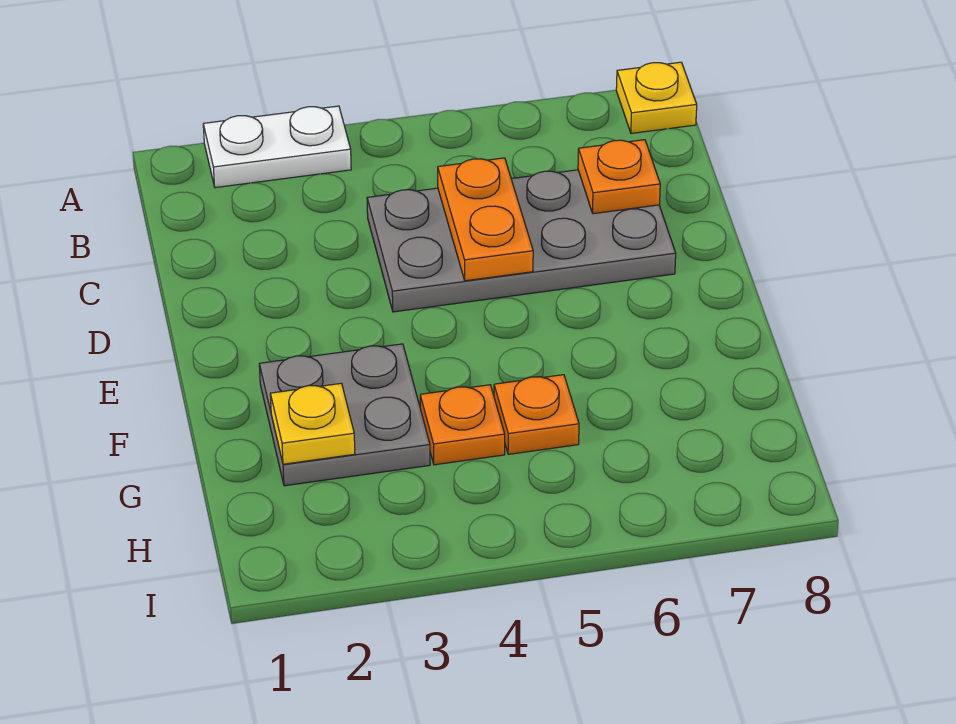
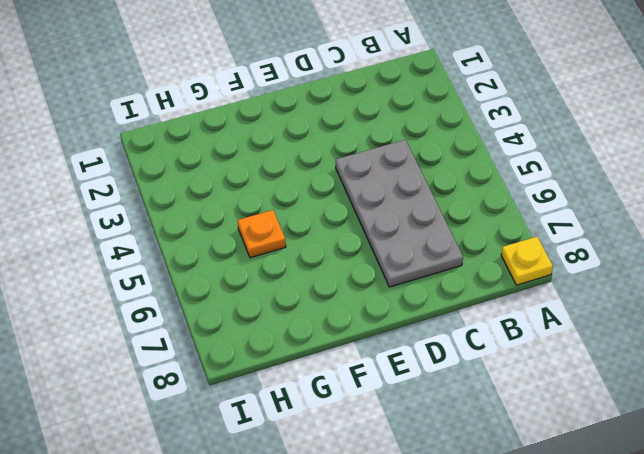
none -> white plate A2:A3 level 1
none -> grey plate F2:G3 level 1

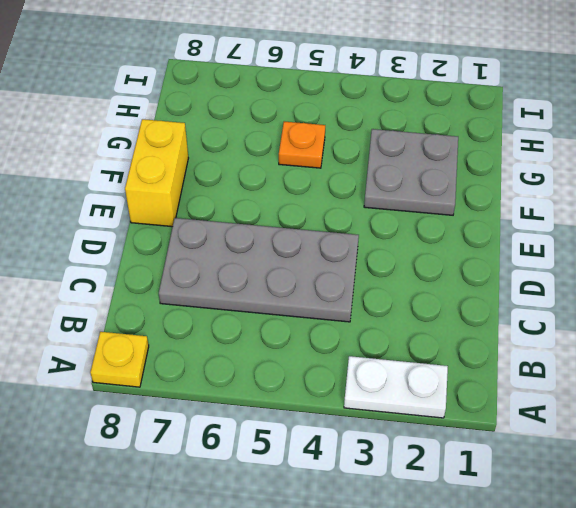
yellow brick E8:F8 level 1 -> none
none -> orange plate G4 level 1
none -> orange plate C5:D5 level 2

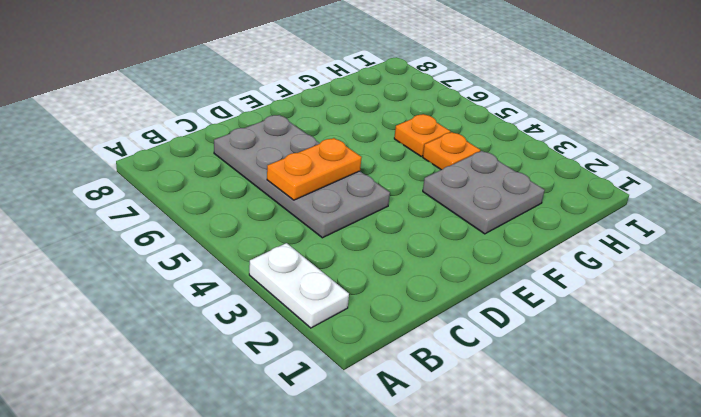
none -> yellow plate A8 level 1
none -> orange plate C7 level 2

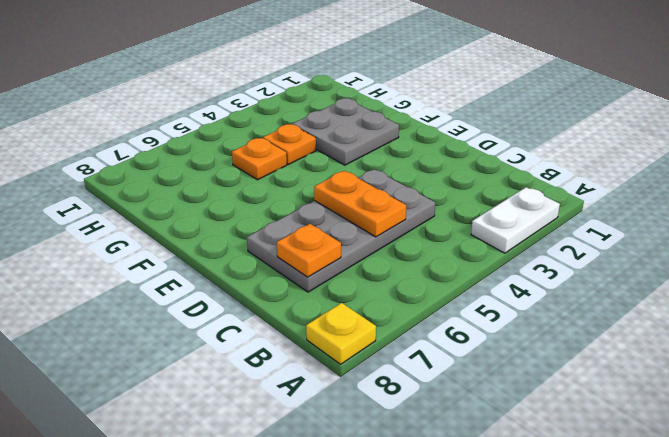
none -> yellow plate G2 level 2

